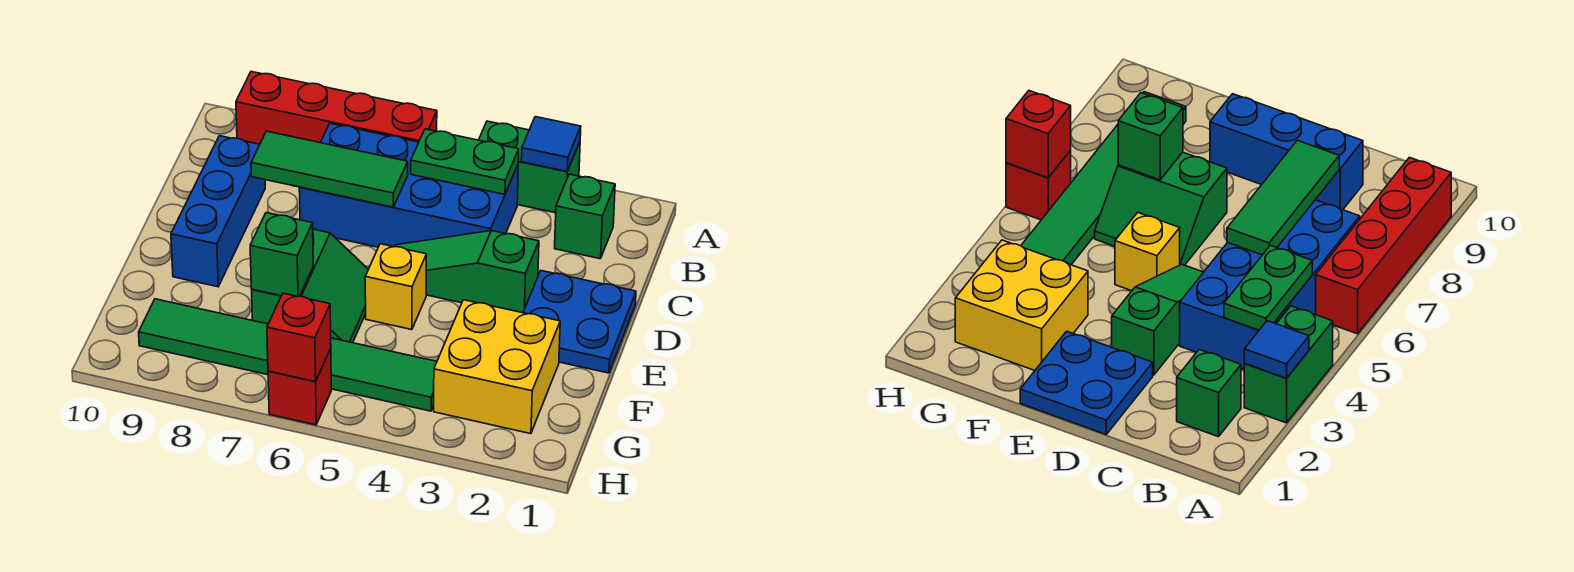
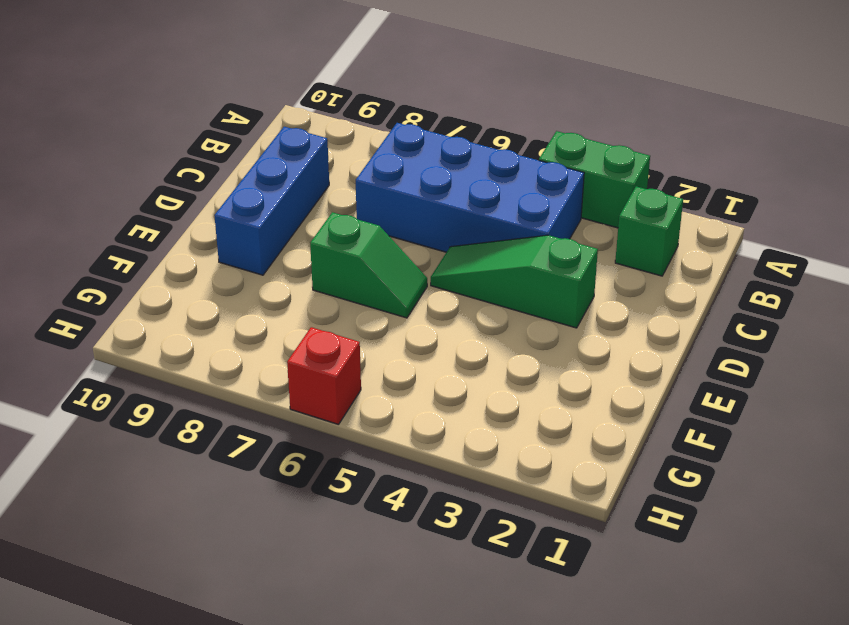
green slope E6:E7 level 1 top 7 -> green slope E6:F7 level 1 top 7
none -> red brick A6:A9 level 1
none -> blue plate D1:E2 level 1
none -> yellow brick E5 level 1

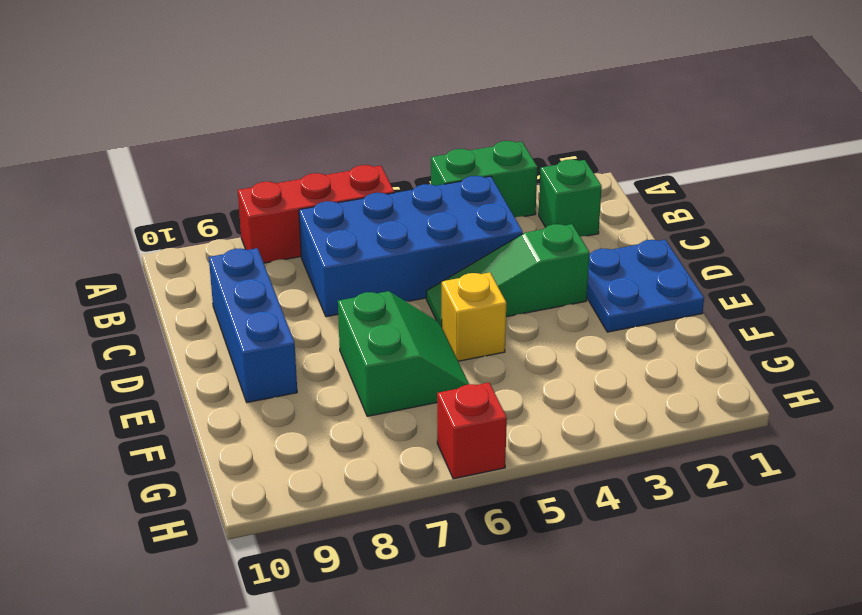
red brick A6:A8 level 1 -> red brick A6:A9 level 1
none -> yellow brick F2:G3 level 1
none -> green tile G4:G9 level 1
none -> blue tile A3 level 2

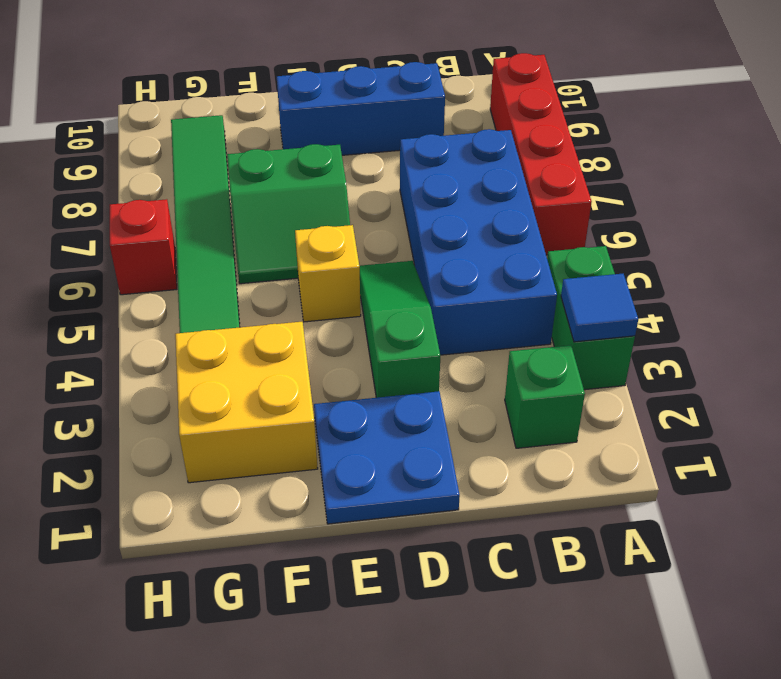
none -> green plate B4:B5 level 2
none -> green tile C6:C8 level 2
none -> green brick F7 level 2

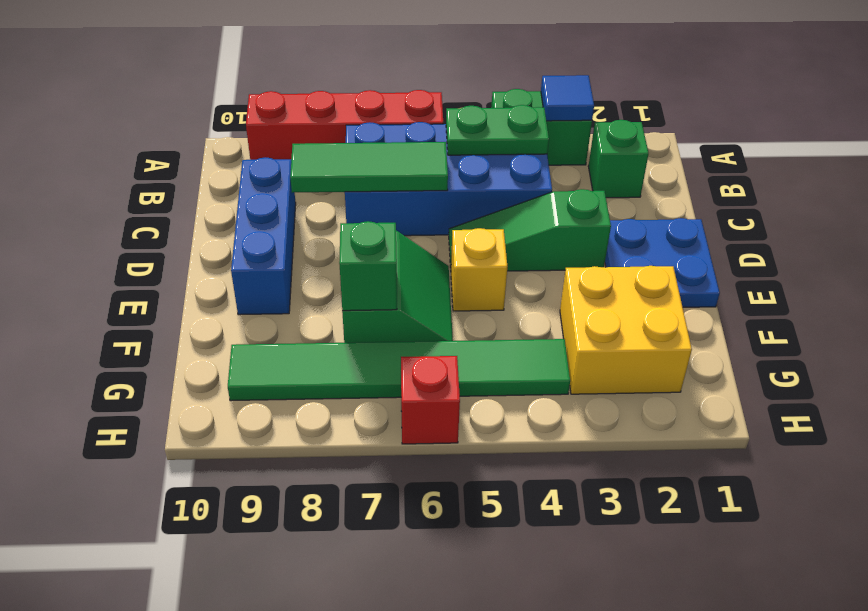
none -> red brick H6 level 2

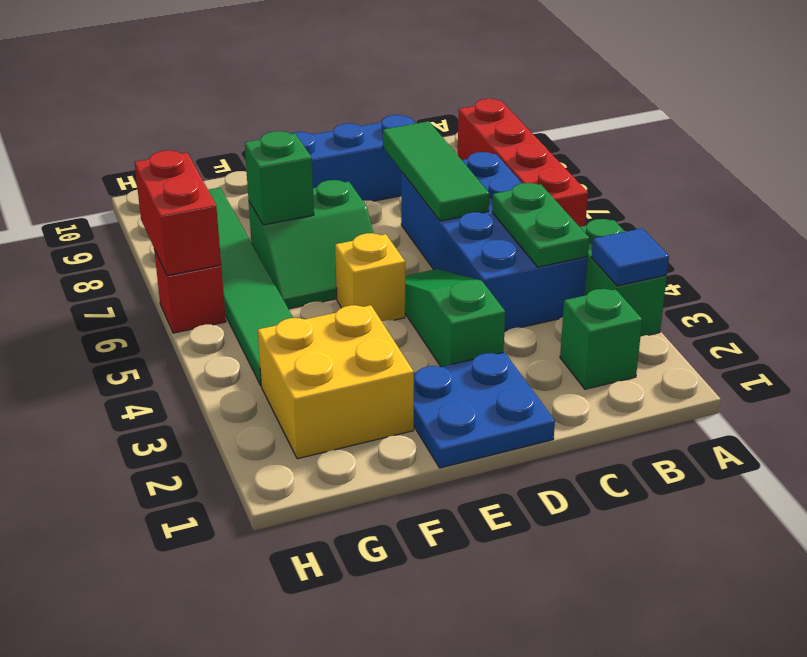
red brick H6:H7 level 2 -> red brick H6 level 2

